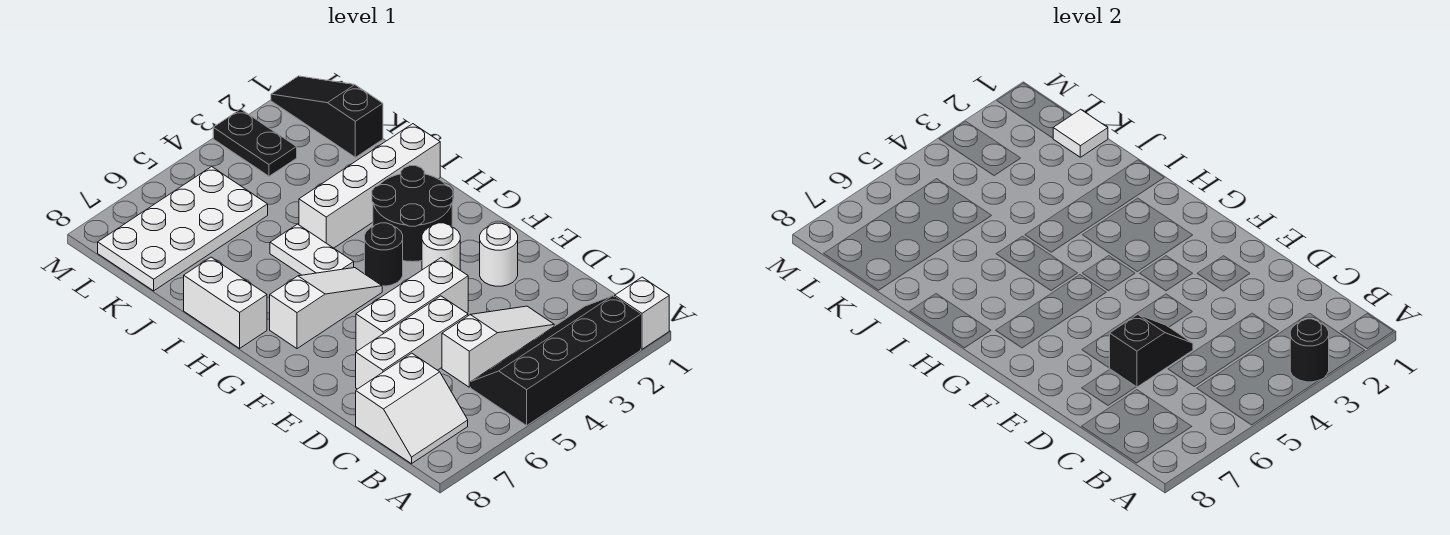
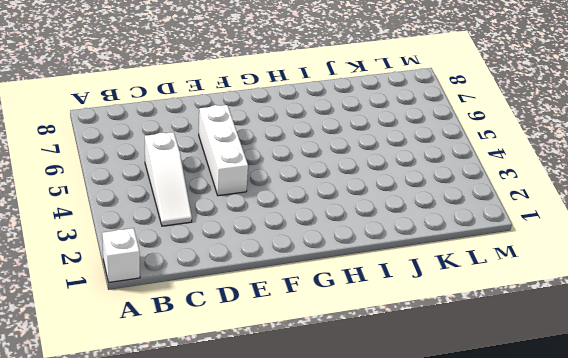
none -> black slope A2:B5 level 1 top A
none -> white slope B7:C8 level 1 top C
none -> white brick D5:D7 level 1

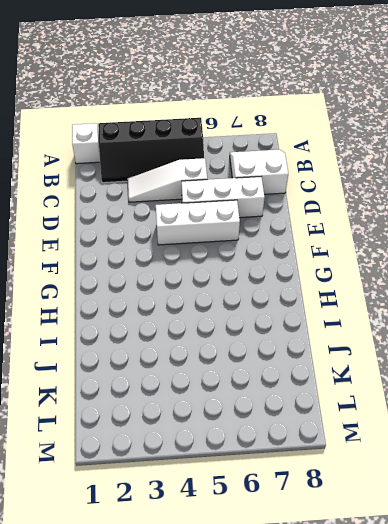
none -> white round brick E2 level 1
none -> white round brick F3 level 1
none -> black round brick G2:H3 level 1

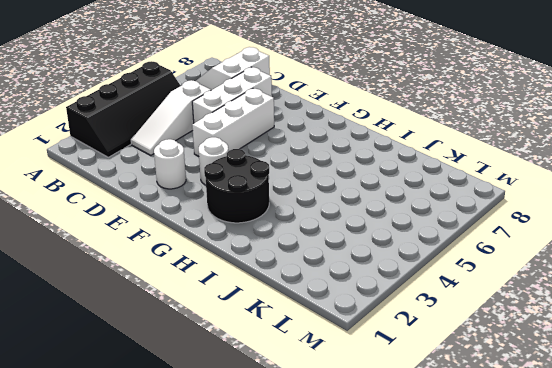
none -> white brick A1 level 1
none -> black round brick G4 level 1
none -> white slope G5:G7 level 1 top 7

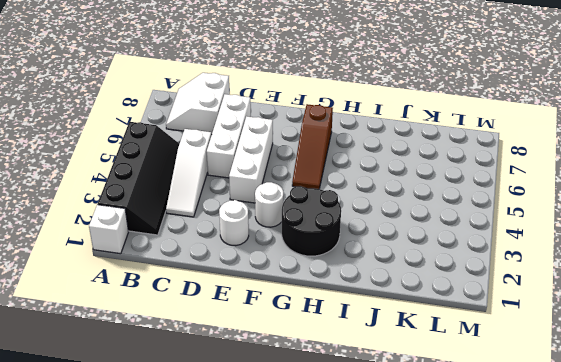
brown slope G5:G7 level 1 top 7 -> white slope G5:G7 level 1 top 7
none -> black round brick G4 level 1
none -> white plate H5:I5 level 1
none -> white brick H8:I8 level 1

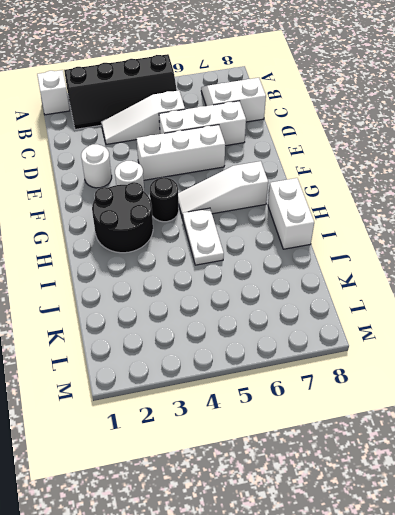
none -> white brick I1:I4 level 1
none -> black slope K1:M1 level 1 top K
none -> white plate K5:L8 level 1

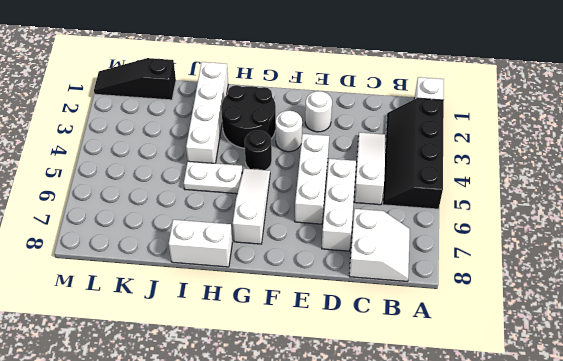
none -> white plate K5:L8 level 1
none -> black plate L3:M3 level 1
none -> black round brick A3 level 2

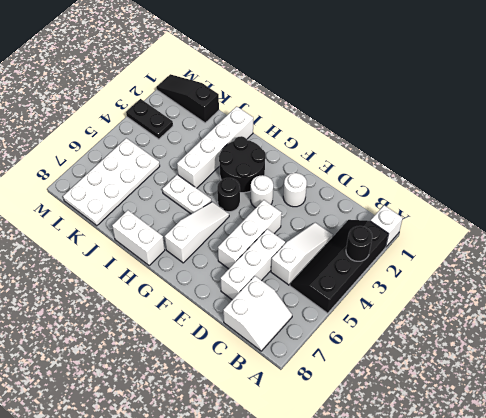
none -> black slope D5:D6 level 2 top 6
none -> white tile K1 level 2

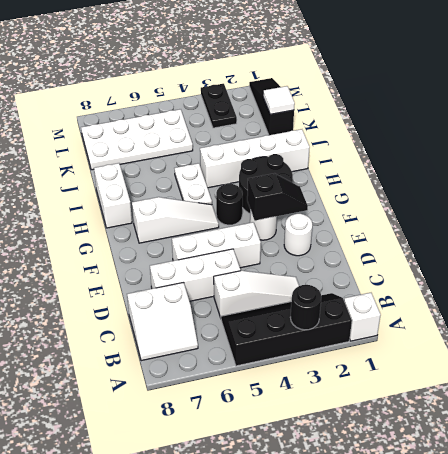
black slope F2:F3 level 2 top 3 -> black slope D5:D6 level 2 top 6

